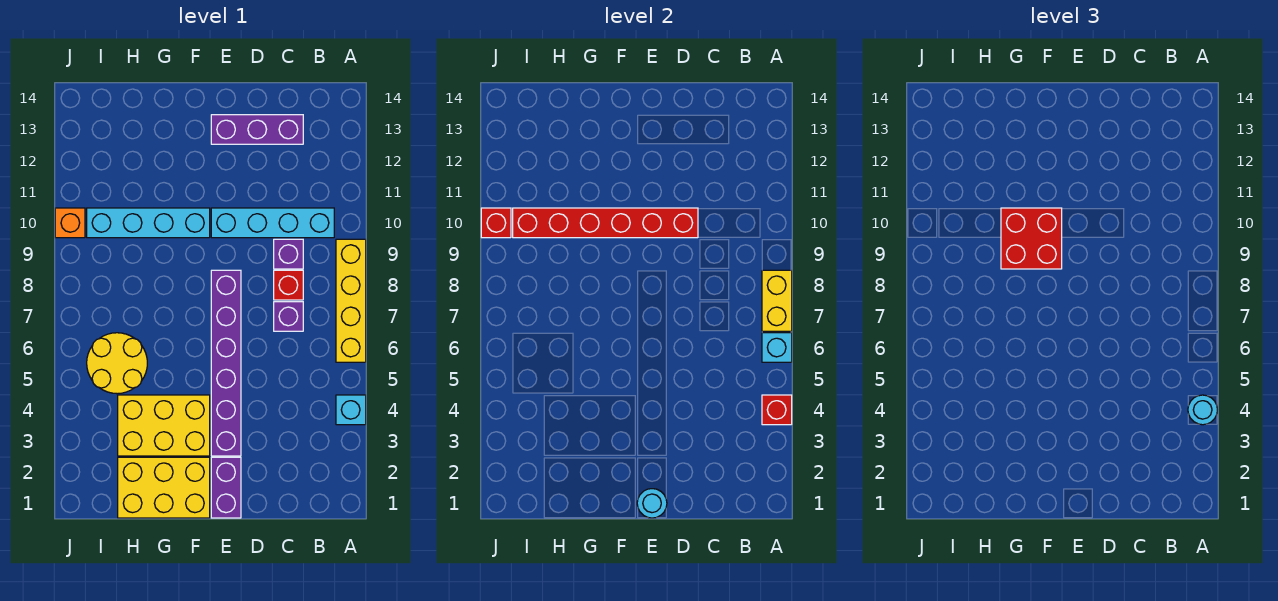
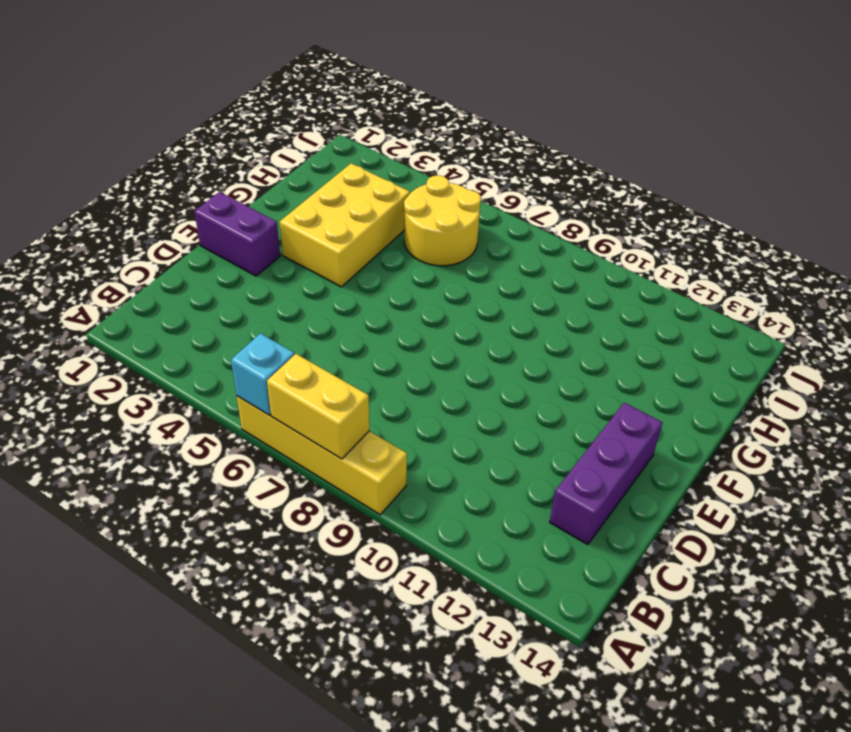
none -> cyan brick A4 level 1
none -> cyan brick B10:E10 level 1
none -> purple brick C7 level 1

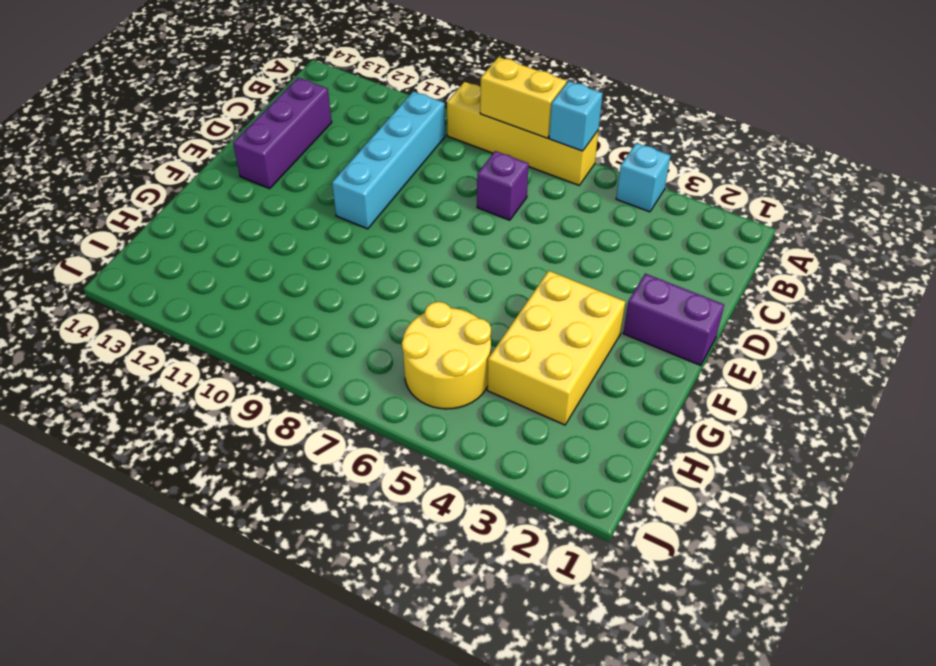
none -> red brick C8 level 1
none -> purple brick C9 level 1
none -> purple brick E3:E8 level 1

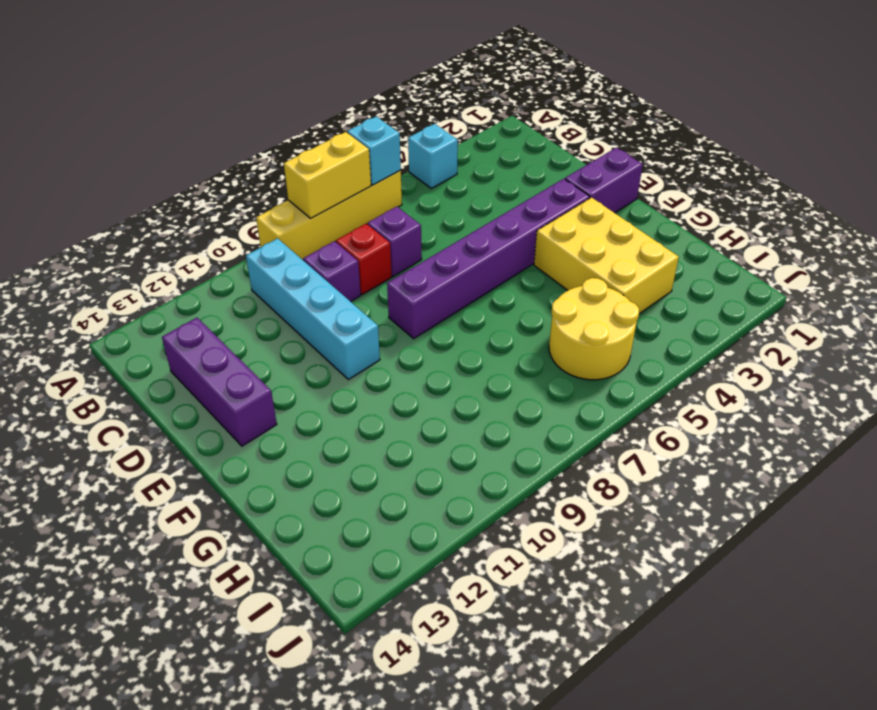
none -> yellow brick F1:H2 level 1
none -> cyan brick F10:I10 level 1
none -> orange brick J10 level 1

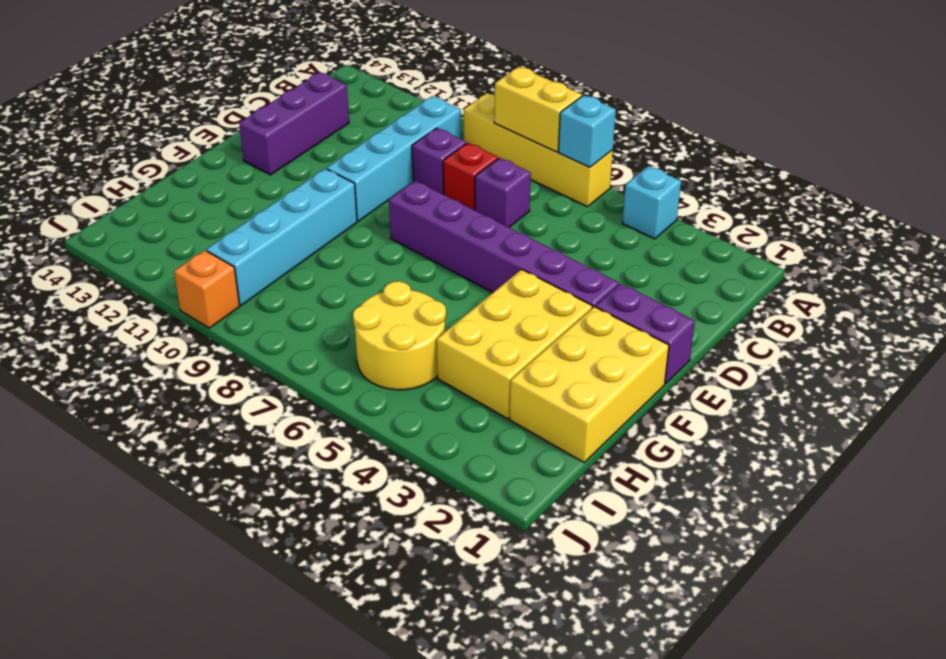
none -> red brick A4 level 2
none -> red brick D10:I10 level 2
none -> cyan round brick E1 level 2

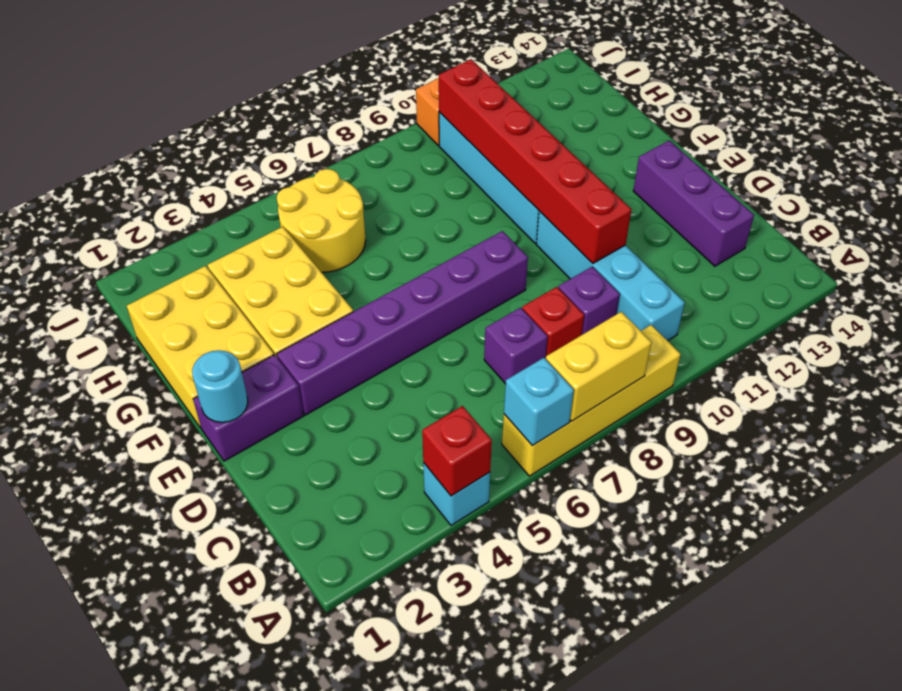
none -> red brick J10 level 2
none -> cyan round brick A4 level 3
none -> red brick F9:G10 level 3

